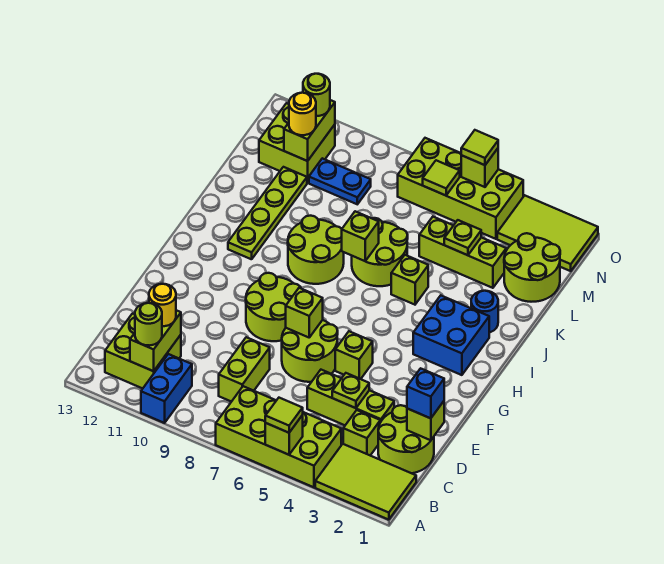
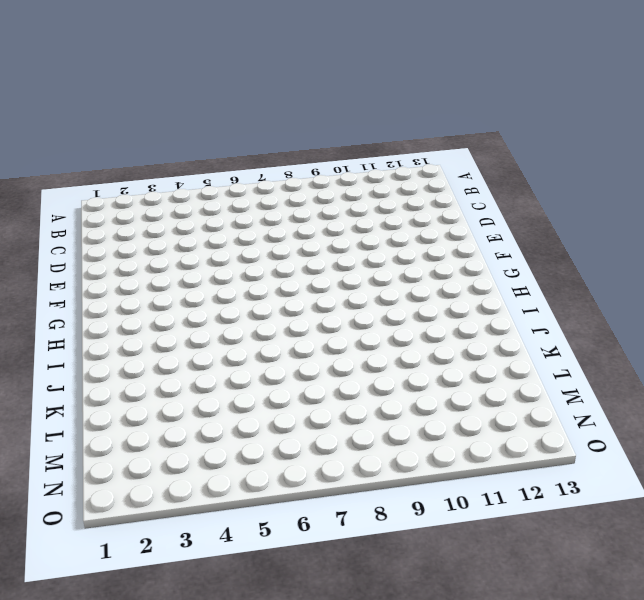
none -> lime tile A1:B3 level 1
none -> lime brick A4:B7 level 1
none -> blue brick A10:B10 level 1
none -> lime brick B11:C12 level 1

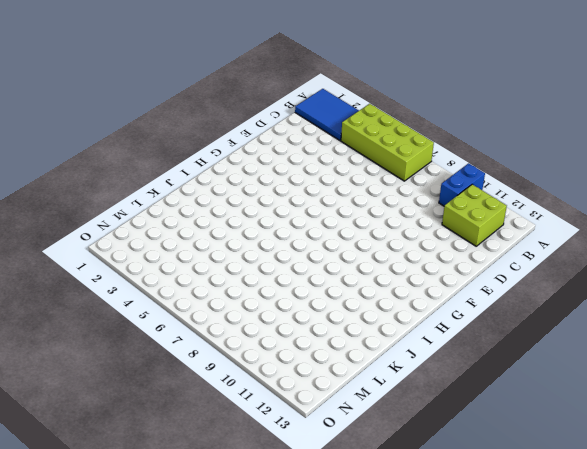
blue tile A1:B3 level 1 -> lime tile A1:B3 level 1
none -> lime round brick C1:D2 level 1
none -> lime brick C3 level 1
none -> lime brick C8:D8 level 1
none -> lime brick D3:D5 level 1

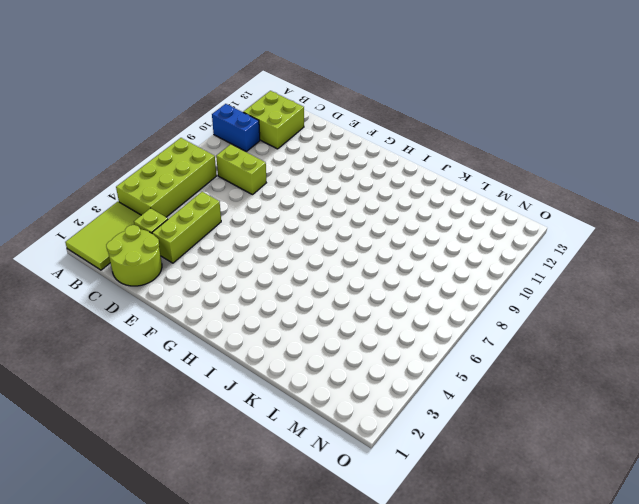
none -> lime round brick E6:F7 level 1
none -> lime brick F5 level 1
none -> lime round brick F8:G9 level 1
none -> blue brick H2:I3 level 1

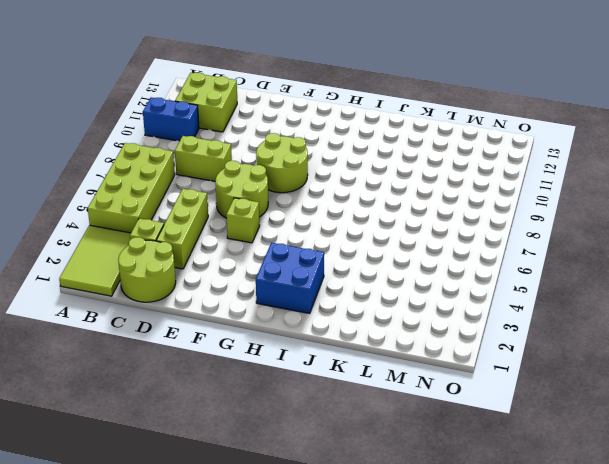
none -> lime round brick I8:J9 level 1
none -> lime plate I11:L11 level 1
none -> blue round brick J2 level 1
none -> lime brick J5 level 1

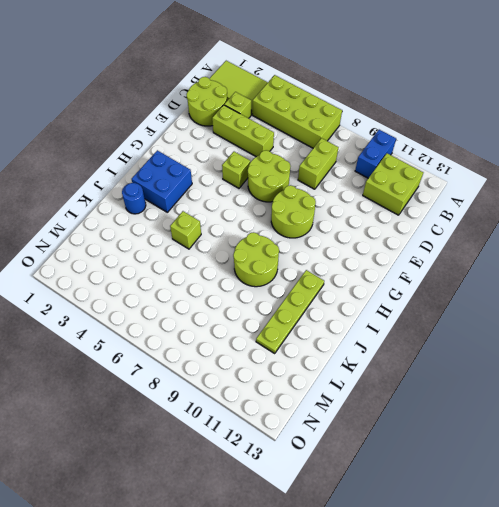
none -> lime round brick J6:K7 level 1
none -> lime round brick L1:M2 level 1
none -> lime brick L3:L5 level 1
none -> blue plate M9:M10 level 1

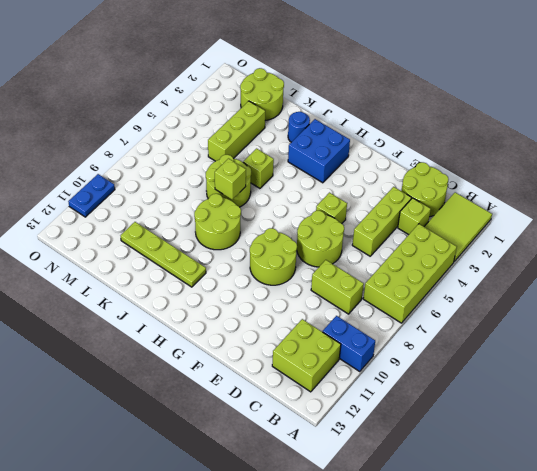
blue plate O10:O11 level 1 -> blue plate M9:M10 level 1
none -> lime brick M11:N12 level 1
none -> lime tile N1:O3 level 1
none -> lime brick N4:O7 level 1
none -> lime brick A5 level 2

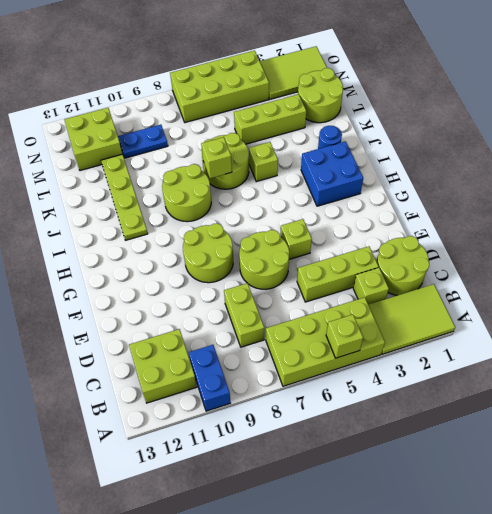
none -> lime brick B11:C11 level 2
none -> lime brick D1 level 2
none -> lime plate D4 level 2
none -> lime brick F7 level 2

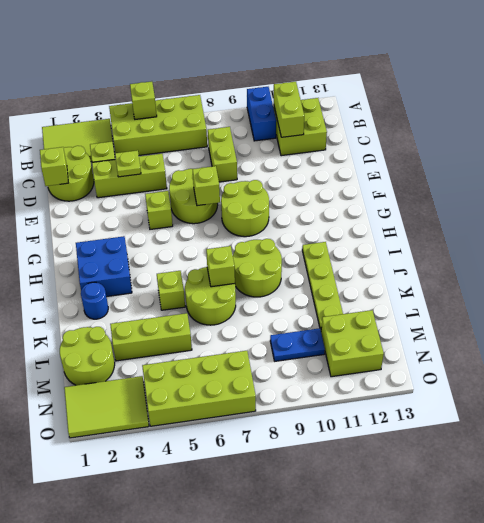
none -> lime plate L4 level 2
none -> lime brick M11:N11 level 2
none -> lime tile N6 level 2
none -> lime brick O5 level 2

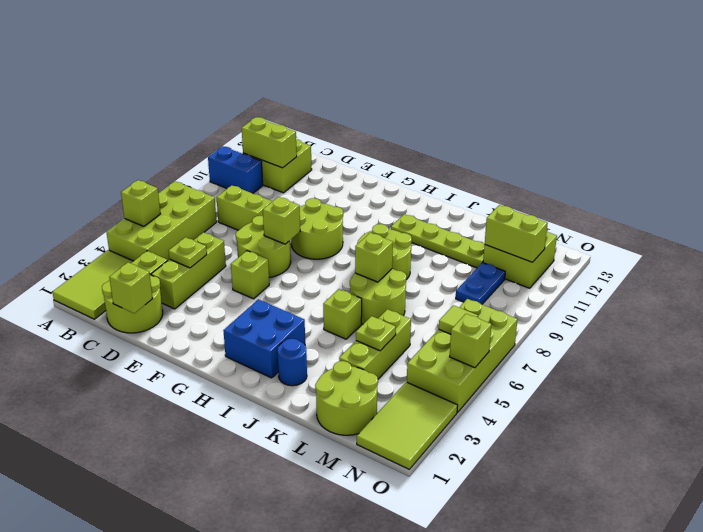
none -> lime tile A5 level 3
none -> lime round brick B11 level 3
none -> yellow round brick C11 level 3
none -> blue brick D1 level 3

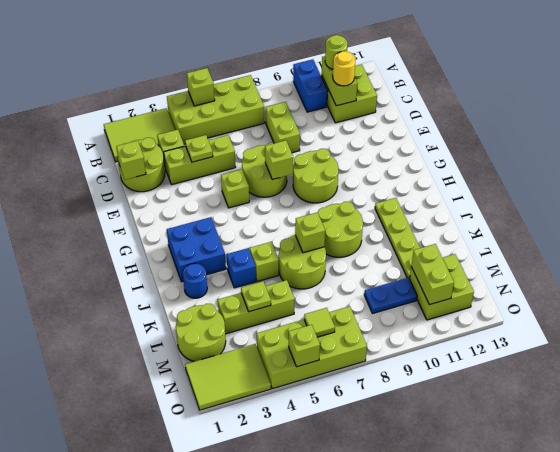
blue brick J4 level 1 -> blue brick D1 level 3
none -> lime tile A5 level 3
none -> yellow round brick M11 level 3
none -> lime round brick N11 level 3
none -> lime tile O5 level 3

